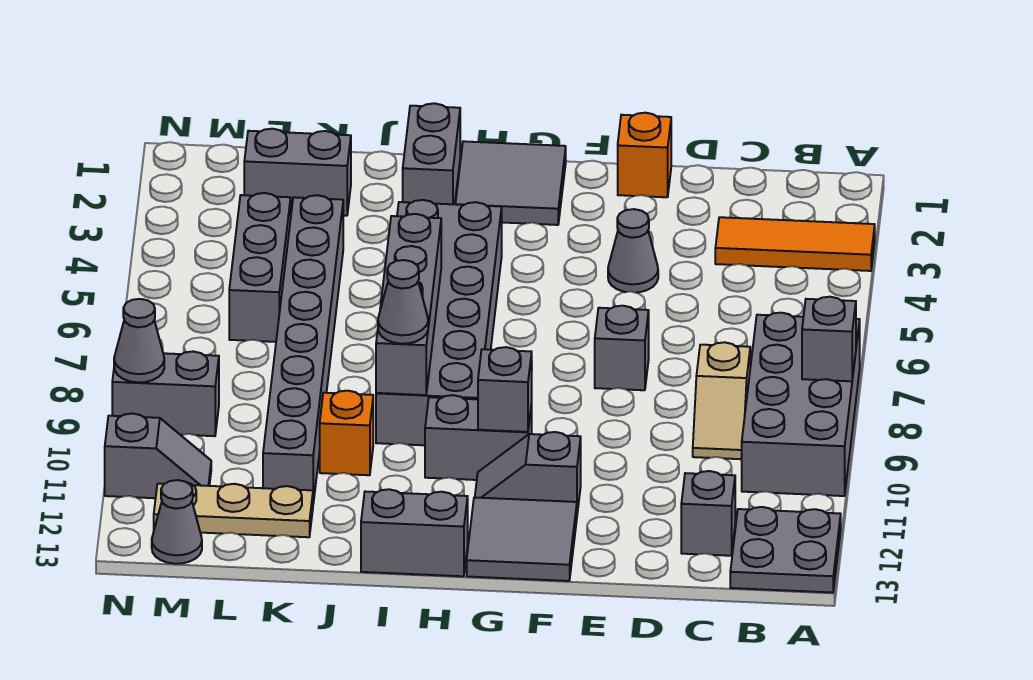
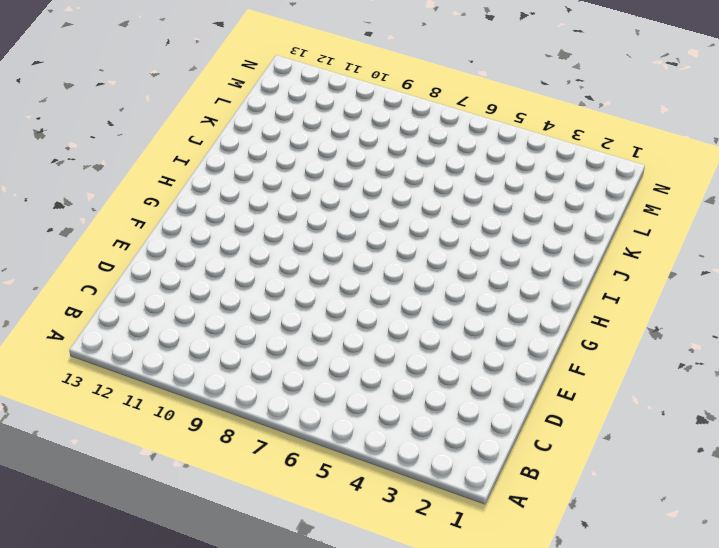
none -> orange tile A3:C3 level 1
none -> grey brick A7:B10 level 1
none -> grey plate A12:B13 level 1

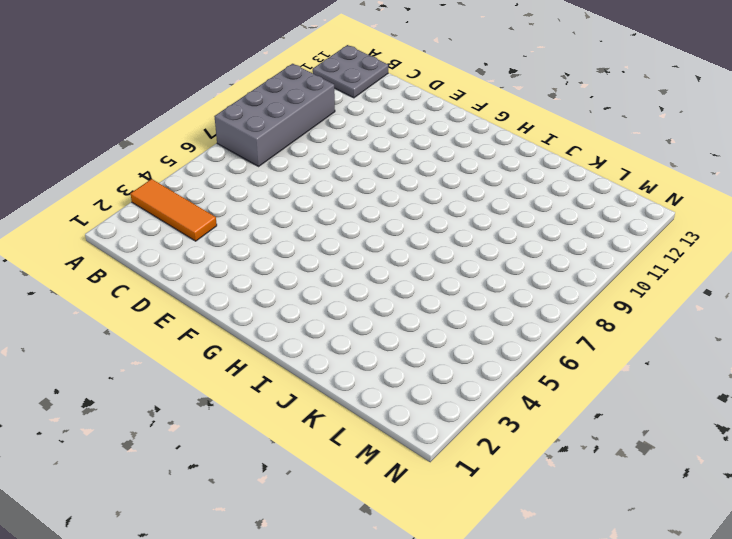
none -> tan slope C8:C9 level 1 top 8
none -> grey brick C12 level 1
none -> orange brick E1 level 1

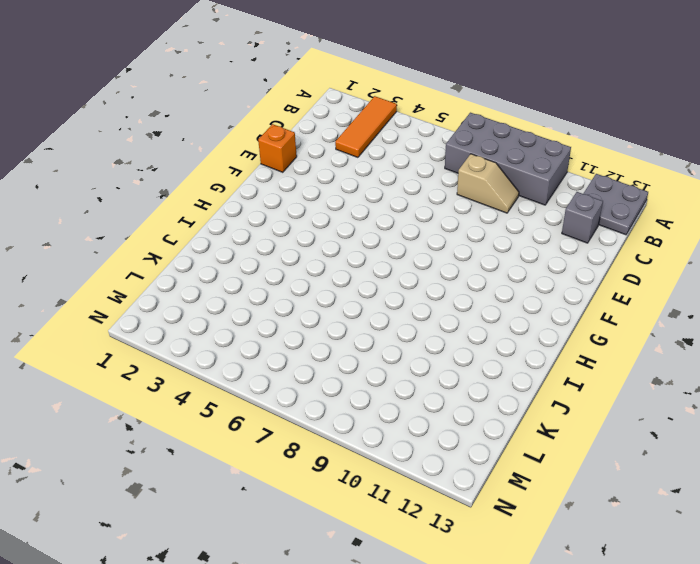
none -> grey cone E4 level 1
none -> grey brick E7 level 1
none -> grey slope F11:G11 level 1 top F

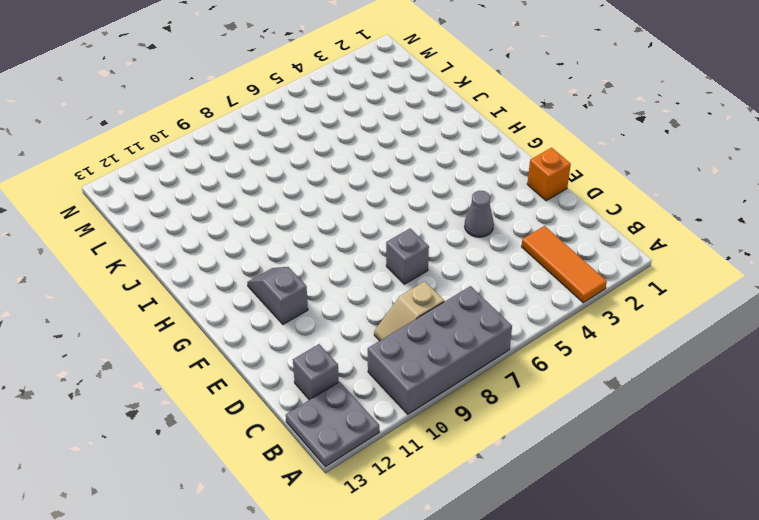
none -> grey tile F12:G13 level 1
none -> grey tile G1:H2 level 1
none -> grey brick G10:H10 level 1

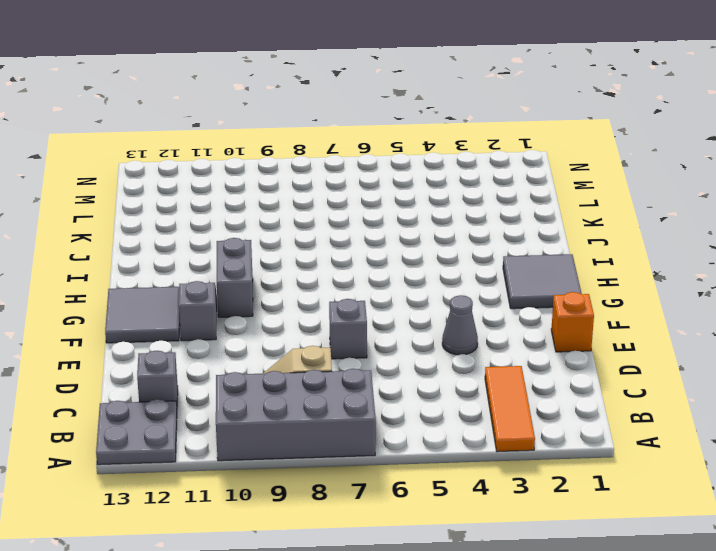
none -> grey brick H4:I9 level 1
none -> grey brick H13:I13 level 1
none -> grey brick I1:I2 level 1

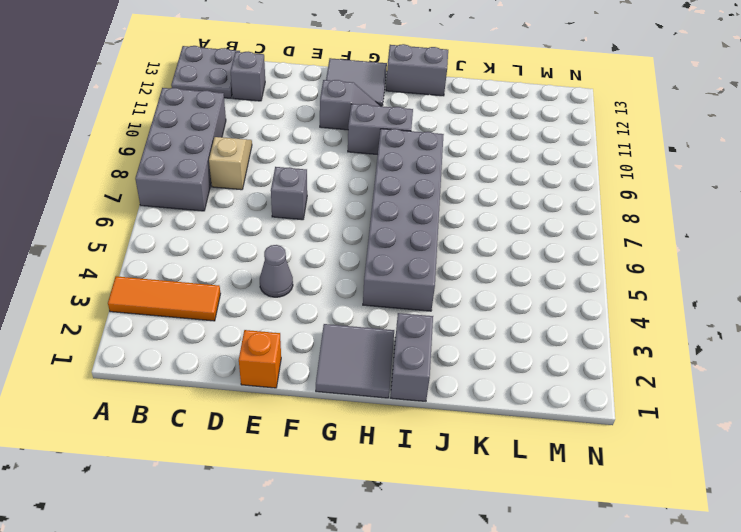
none -> orange brick J10 level 1
none -> grey brick K2:L2 level 1
none -> grey brick K4:K11 level 1

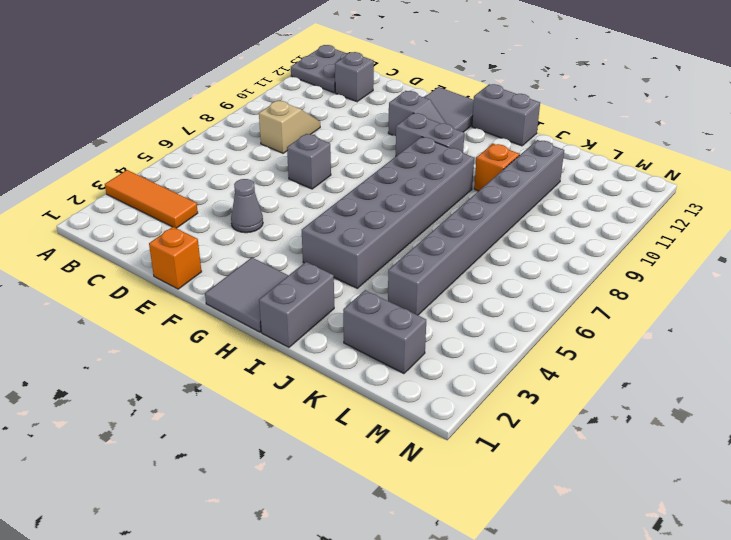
none -> grey brick A7:B10 level 1
none -> tan plate K12:M12 level 1
none -> grey brick L4:L6 level 1

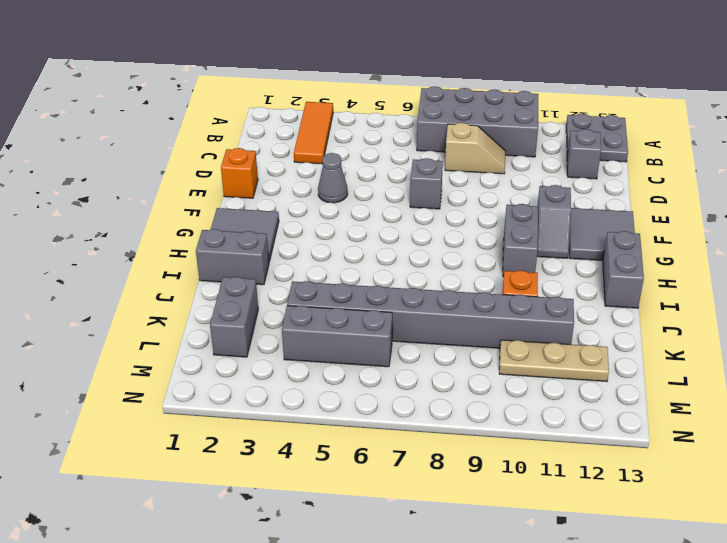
tan plate L10:L12 level 1 -> tan plate K12:M12 level 1
none -> grey brick H4:I9 level 1
none -> grey brick M9:N9 level 1
none -> grey slope M11:N11 level 1 top N

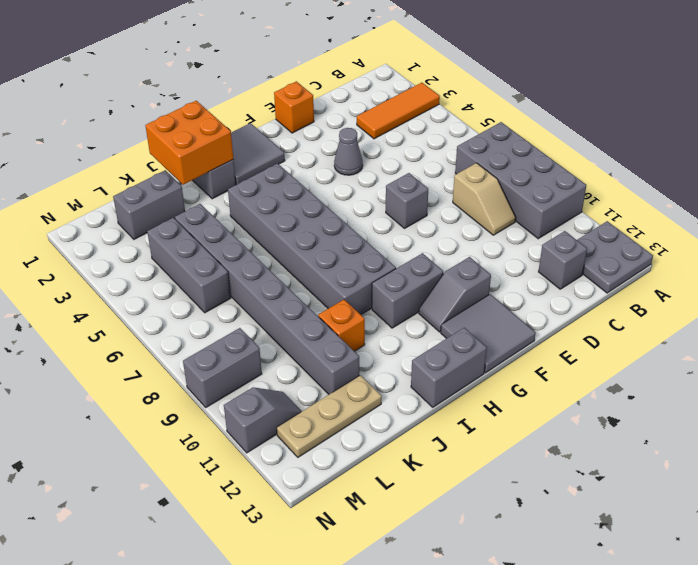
orange brick I1:J2 level 2 -> none
none -> grey cone M13 level 1
none -> grey brick A8 level 2
none -> grey brick G10 level 2

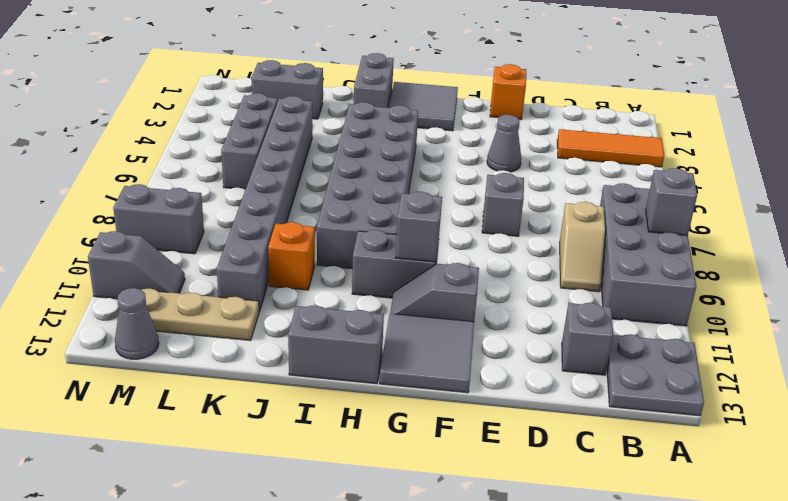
none -> grey brick I6:I9 level 2
none -> grey cone N9 level 2
none -> grey cone I9 level 3

